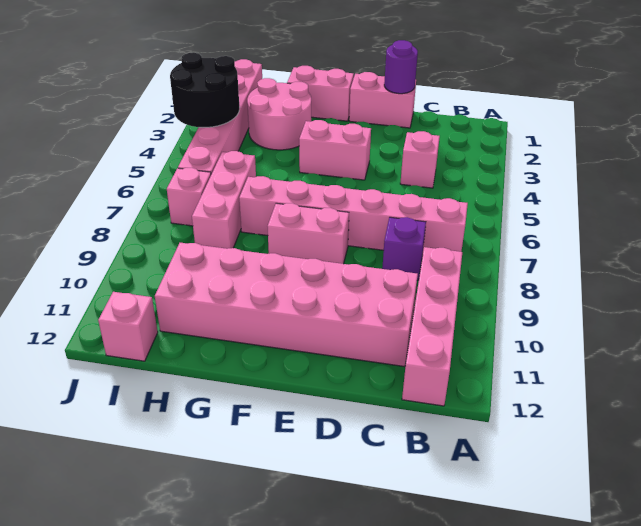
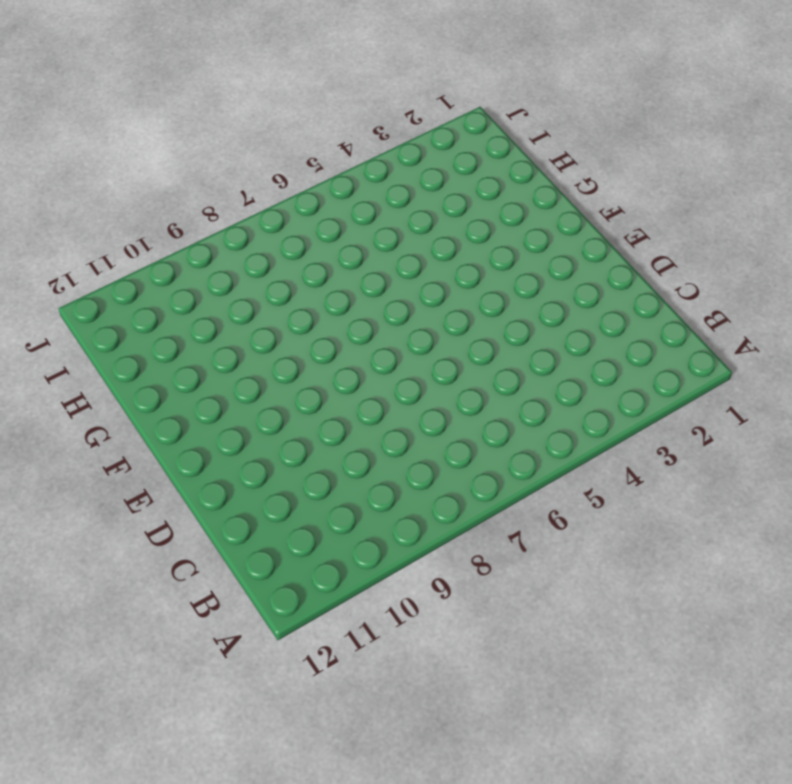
none -> pink brick B7:G7 level 1
none -> pink brick B9:B12 level 1
none -> pink brick C4 level 1

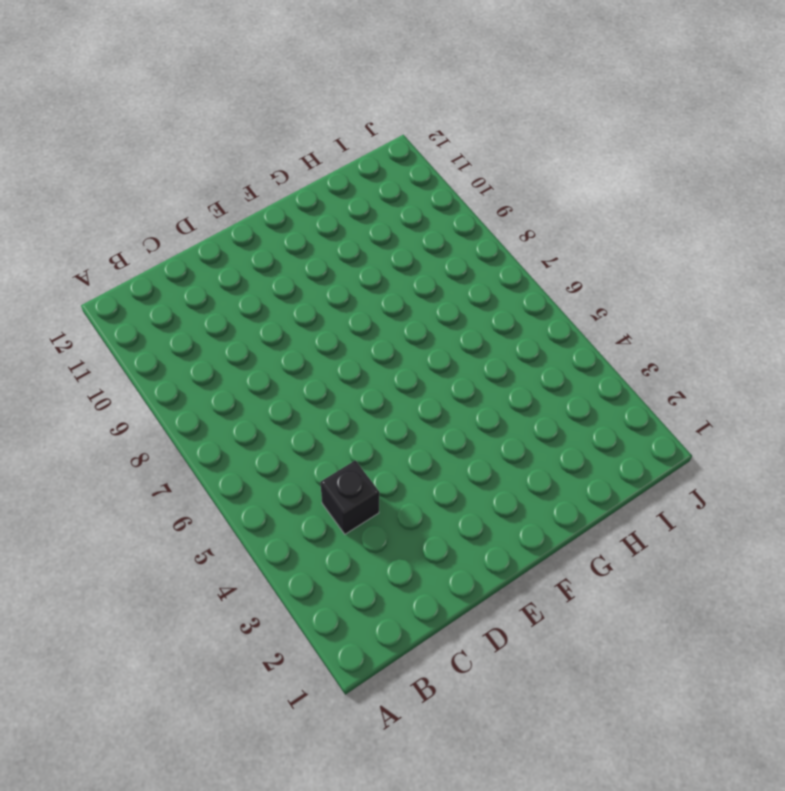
black brick C4 level 1 -> pink brick C4 level 1
none -> pink brick B7:G7 level 1
none -> pink brick B9:B12 level 1
none -> purple brick C8 level 1

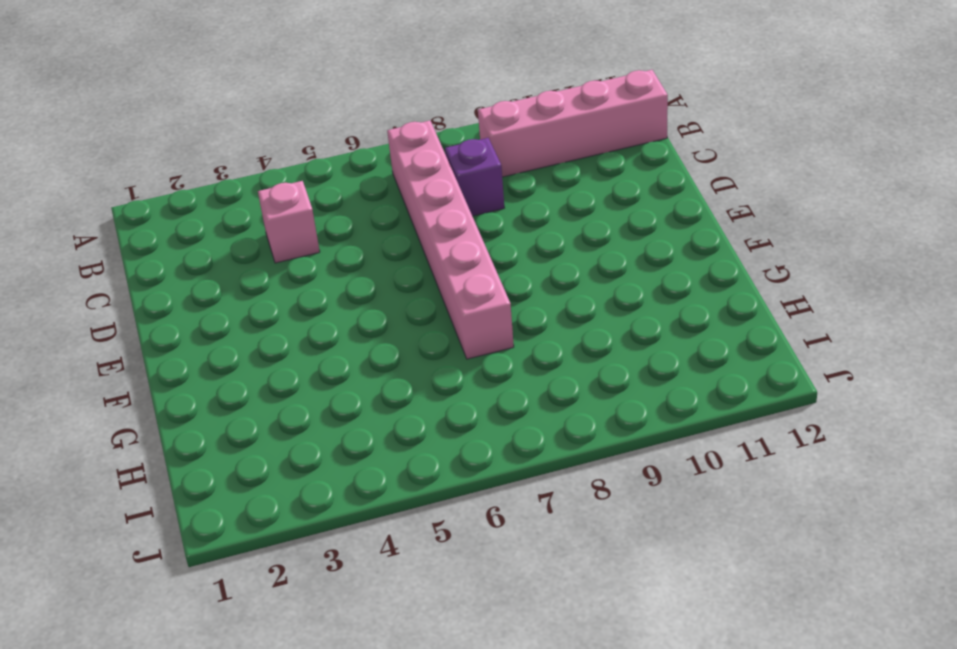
none -> pink brick C10:H11 level 1
none -> pink brick D1:E1 level 1
none -> pink brick E4:F4 level 1

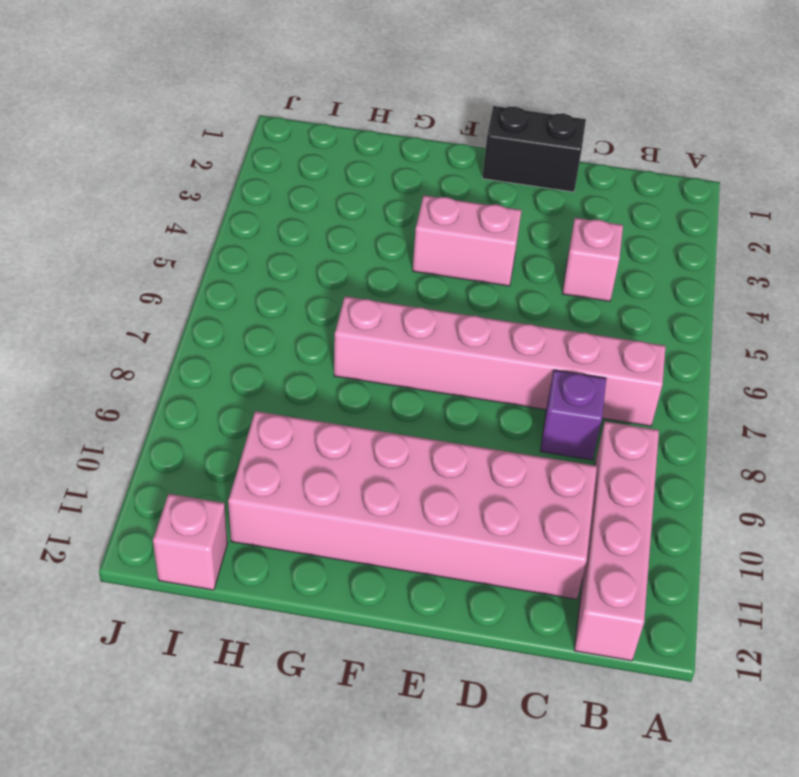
black brick D1:E1 level 1 -> pink brick D1:E1 level 1
none -> pink brick E8:F8 level 1
none -> pink brick F1:G1 level 1
none -> pink round brick G2:H3 level 1

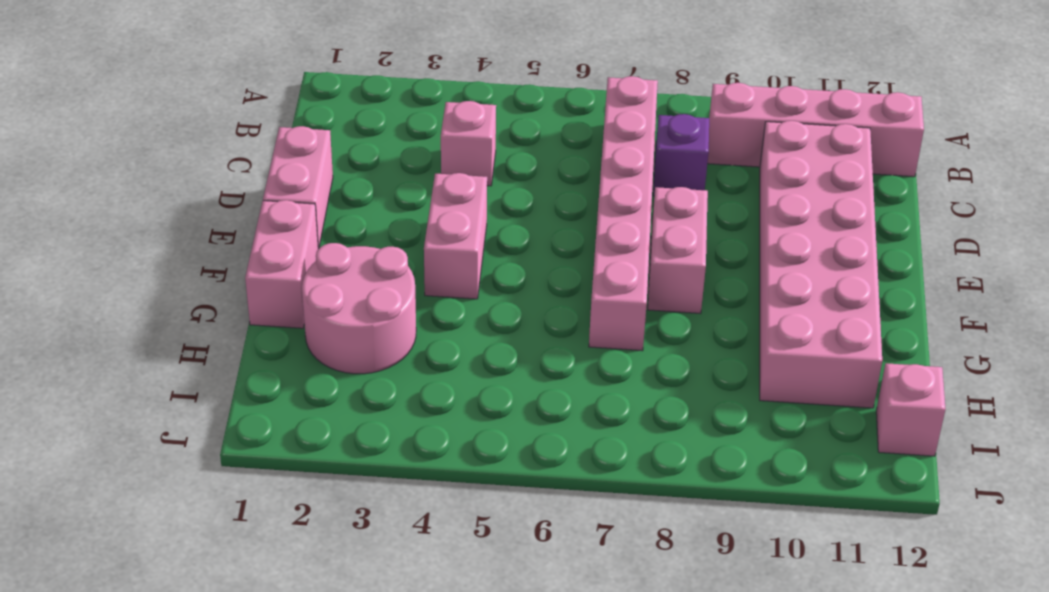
none -> pink brick H6:H8 level 1
none -> pink brick I1:I6 level 1
none -> pink brick I7 level 1

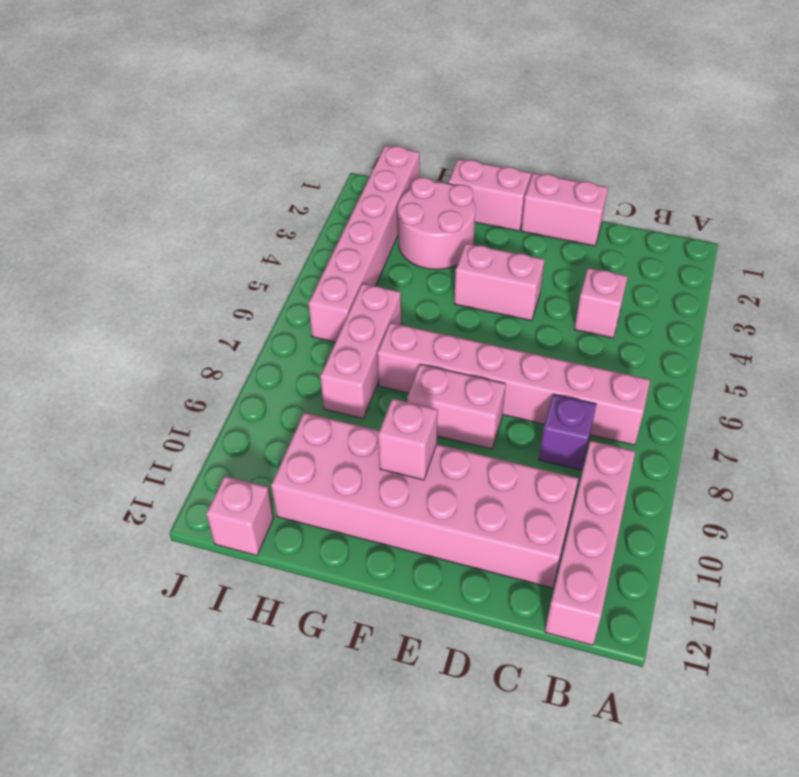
pink brick F10 level 2 -> pink brick I7 level 1
none -> purple round brick D1 level 2
none -> black round brick I3:J4 level 2

